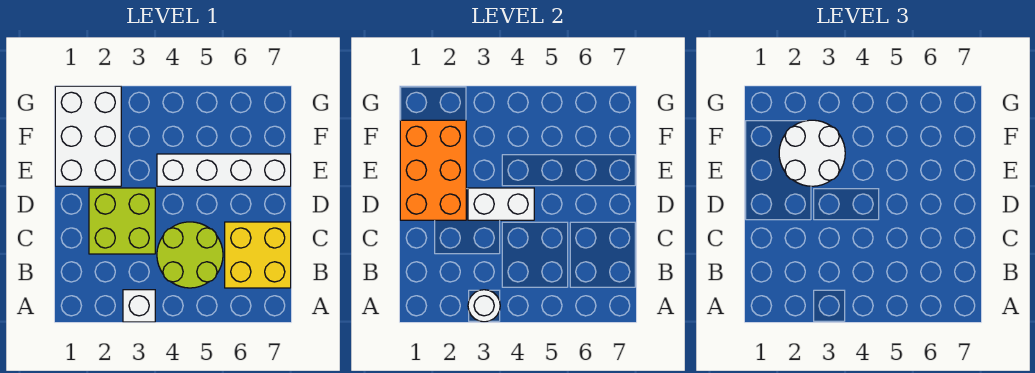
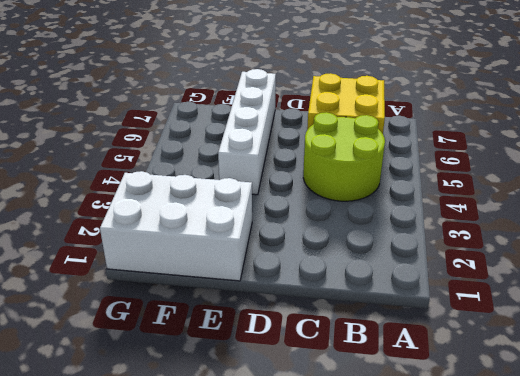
none -> white brick A3 level 1
none -> lime brick C2:D3 level 1

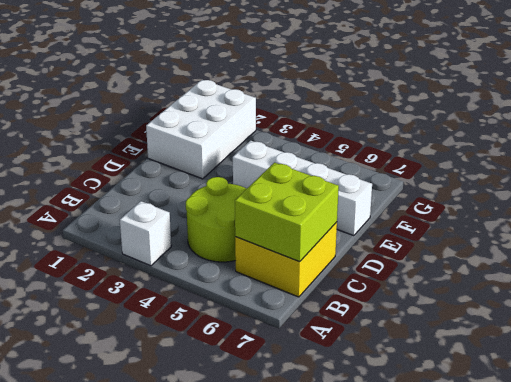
lime brick B6:C7 level 2 -> lime brick C2:D3 level 1
none -> white round brick A3 level 2
none -> orange brick D1:F2 level 2

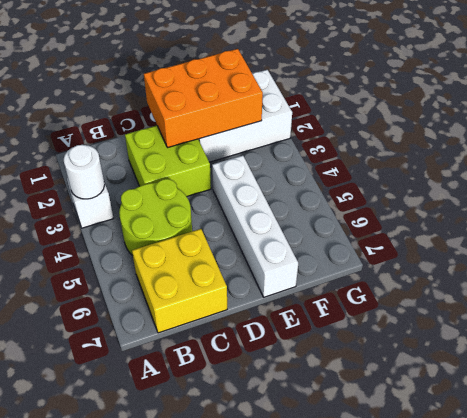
none -> white brick D3:D4 level 2
none -> white round brick E2:F3 level 3

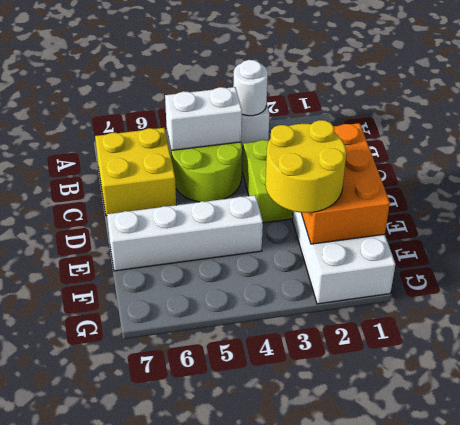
white brick B4:B5 level 2 -> white brick D3:D4 level 2
yellow round brick E2:F3 level 3 -> white round brick E2:F3 level 3

